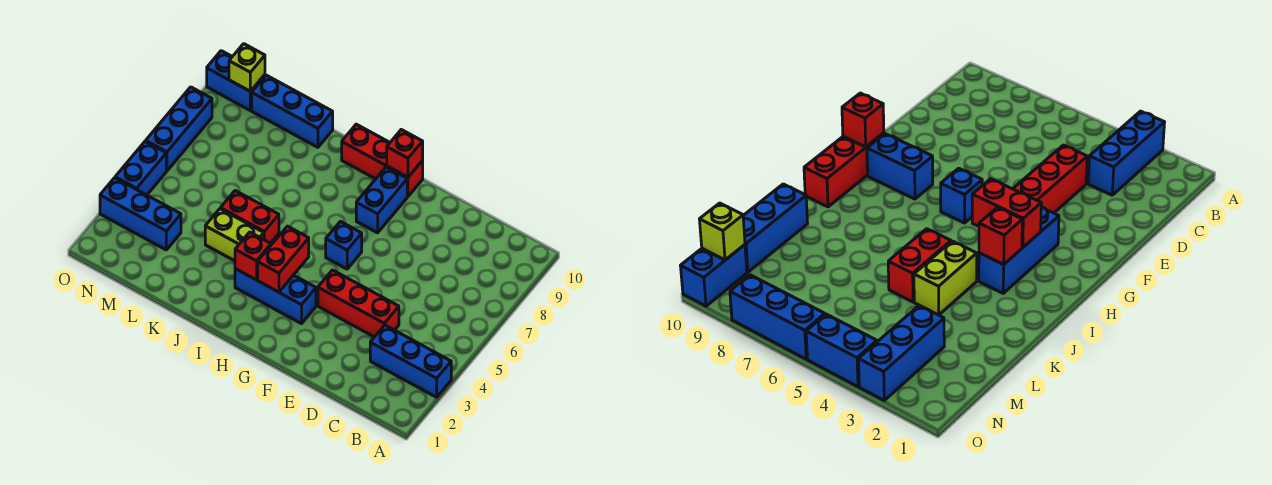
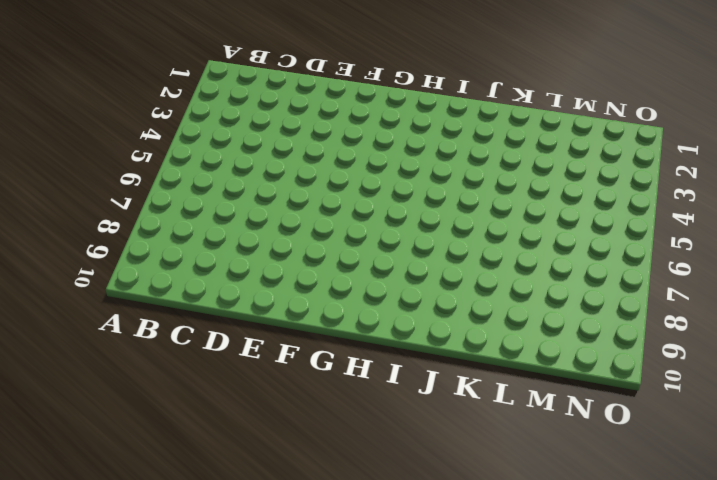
none -> blue brick A3:C3 level 1
none -> red brick D4:F4 level 1
none -> blue brick G3:I3 level 1

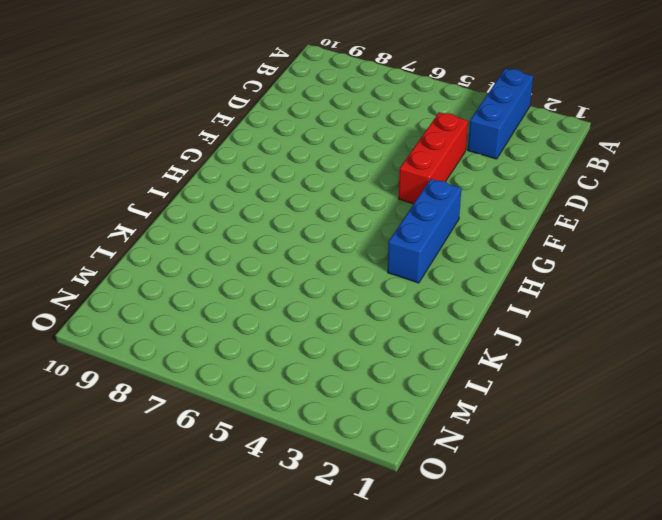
none -> blue brick G6 level 1
none -> blue brick G8:G9 level 1
none -> red brick G10:I10 level 1

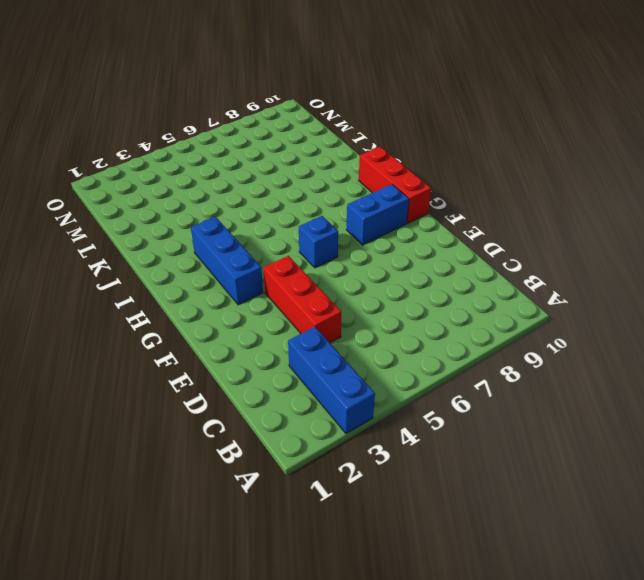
none -> lime brick J4:K4 level 1
none -> red brick J5:K5 level 1
none -> blue brick K10:M10 level 1

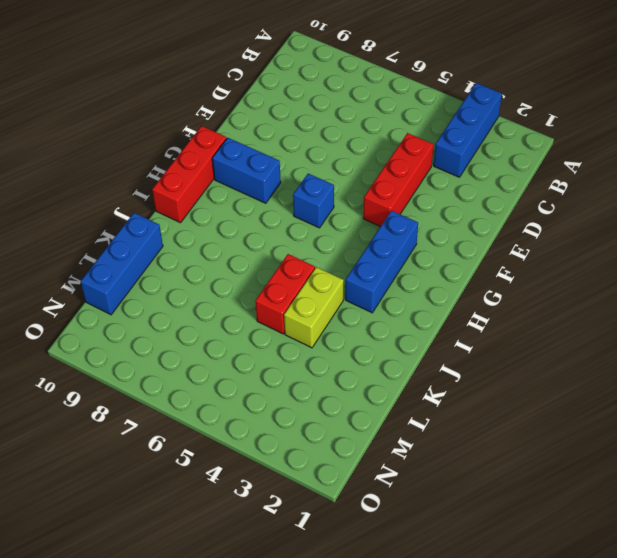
none -> blue brick M3:O3 level 1
none -> blue brick N10:O10 level 1
none -> blue brick O4:O5 level 1

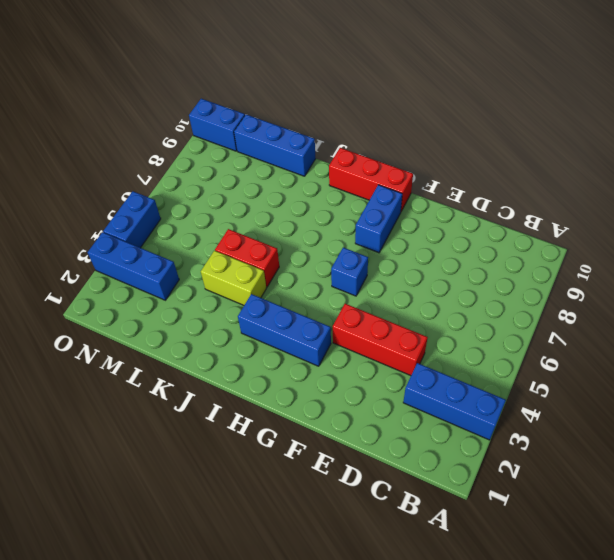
none -> blue brick O6:O8 level 1
none -> red brick G10 level 2
none -> red brick H3:H4 level 2

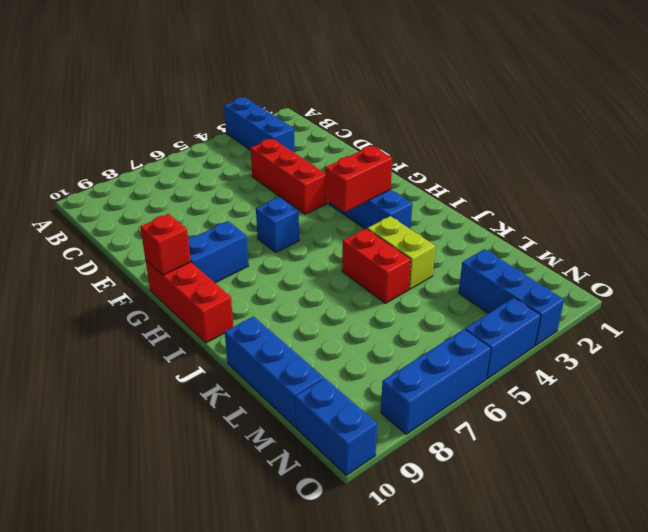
none -> red brick I3 level 2
none -> lime brick N10 level 2

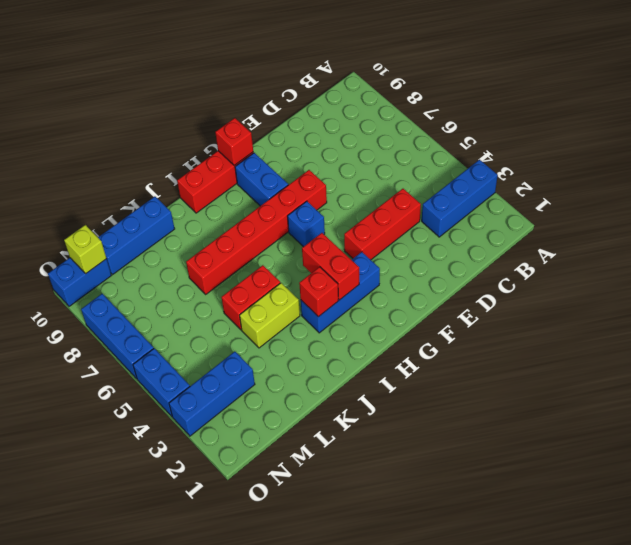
red brick F7:K7 level 1 -> none

